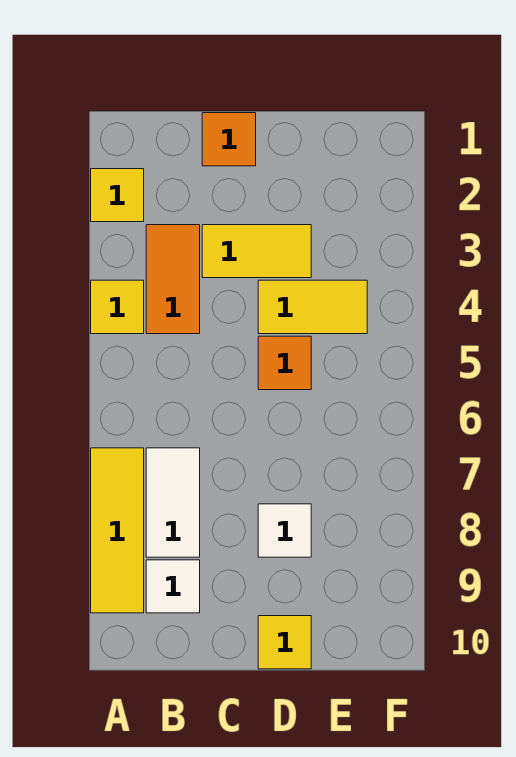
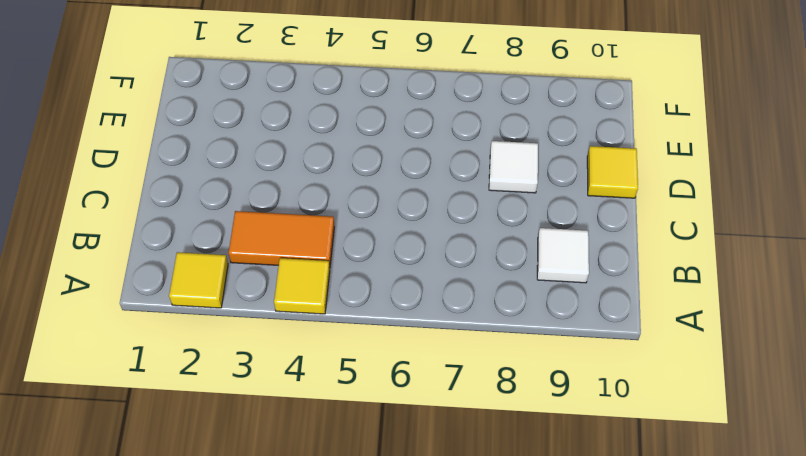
none -> yellow tile A7:A9 level 1
none -> white tile B7:B8 level 1
none -> orange tile C1 level 1

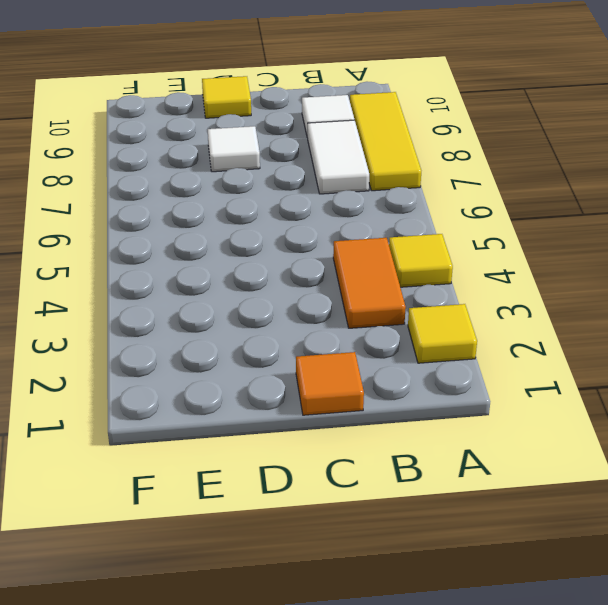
none -> yellow tile C3:D3 level 1
none -> yellow tile D4:E4 level 1
none -> orange tile D5 level 1

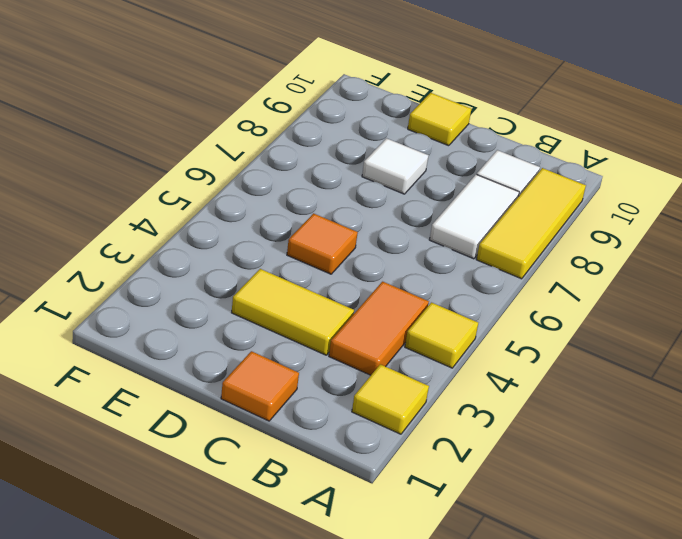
none -> yellow tile D4:E4 level 1

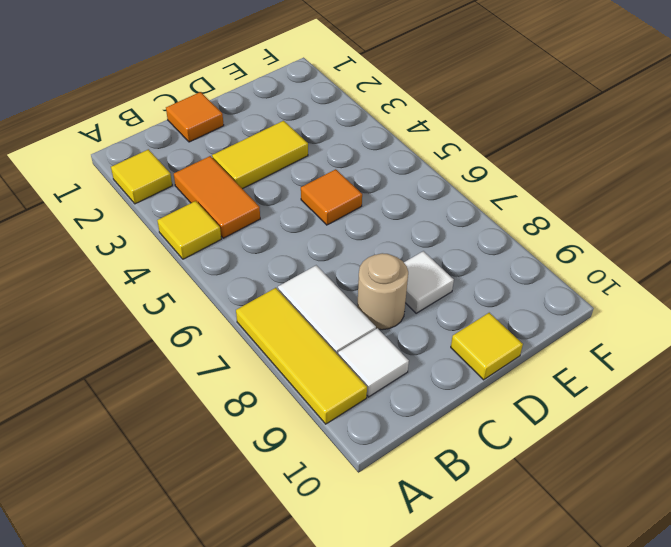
tan round brick C8 level 1 -> none
none -> yellow tile D4:E4 level 1

